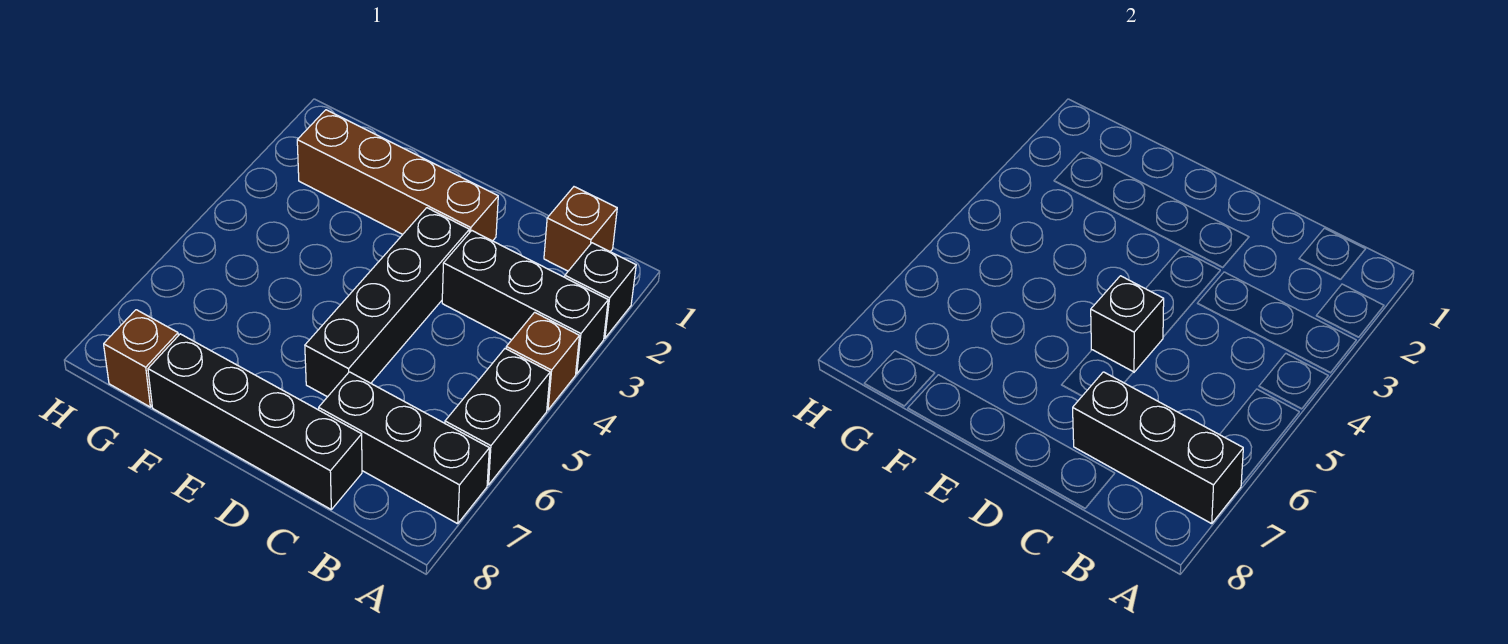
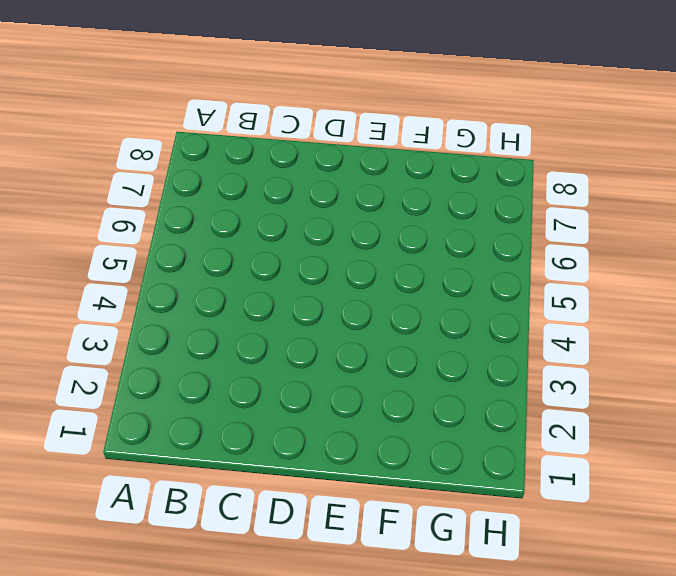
none -> black brick A2 level 1
none -> black brick A3:C3 level 1
none -> brown brick A4 level 1

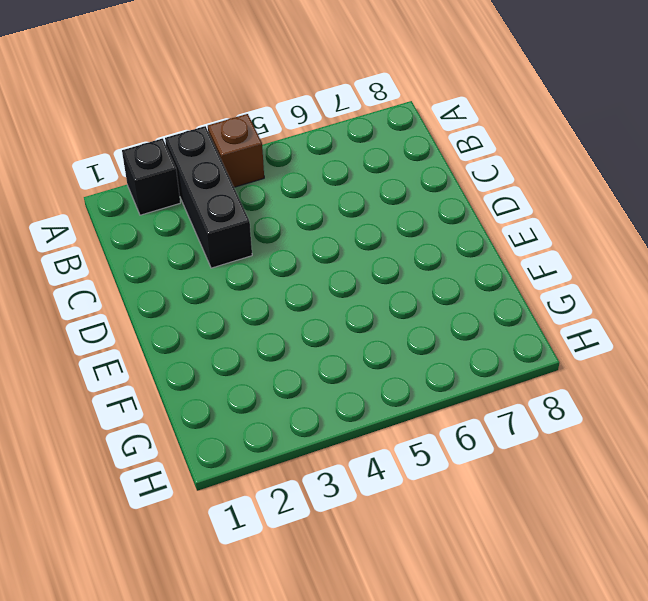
none -> black brick A5:A6 level 1
none -> black brick A7:C7 level 1
none -> brown brick B1 level 1

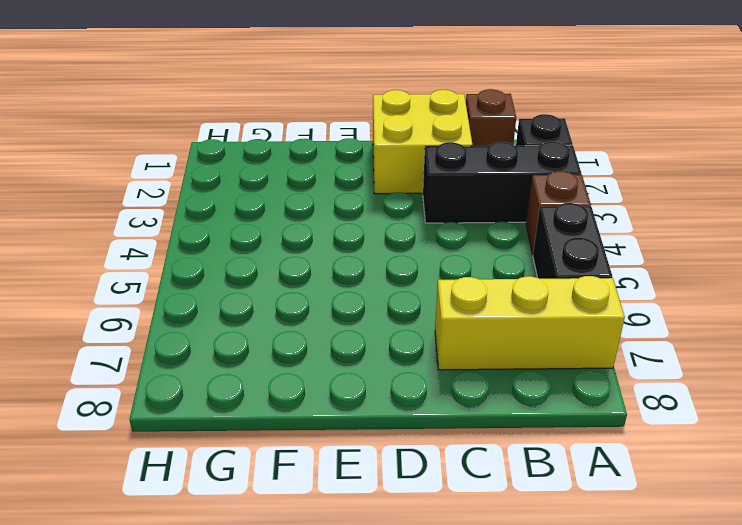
yellow brick A7:C7 level 1 -> black brick A7:C7 level 1
yellow brick C1:D2 level 1 -> brown brick D2:G2 level 1
none -> black brick C8:F8 level 1
none -> black brick D3:D6 level 1
none -> brown brick G8 level 1

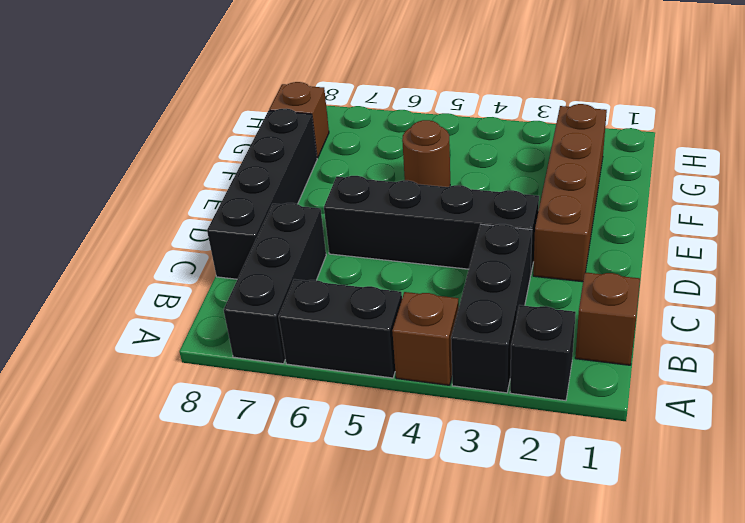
brown round brick F5 level 1 -> none
none -> black brick A7:C7 level 2
none -> black brick D5 level 2

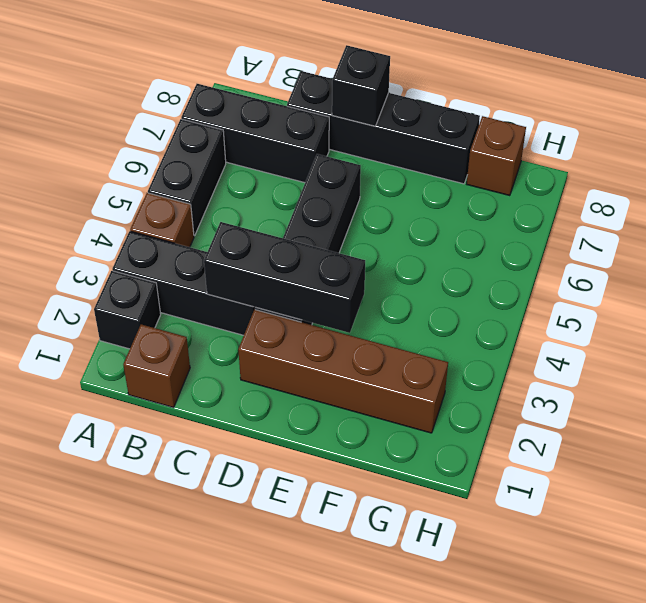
black brick C3:E3 level 2 -> black brick A7:C7 level 2
black brick D8 level 2 -> black brick D5 level 2

